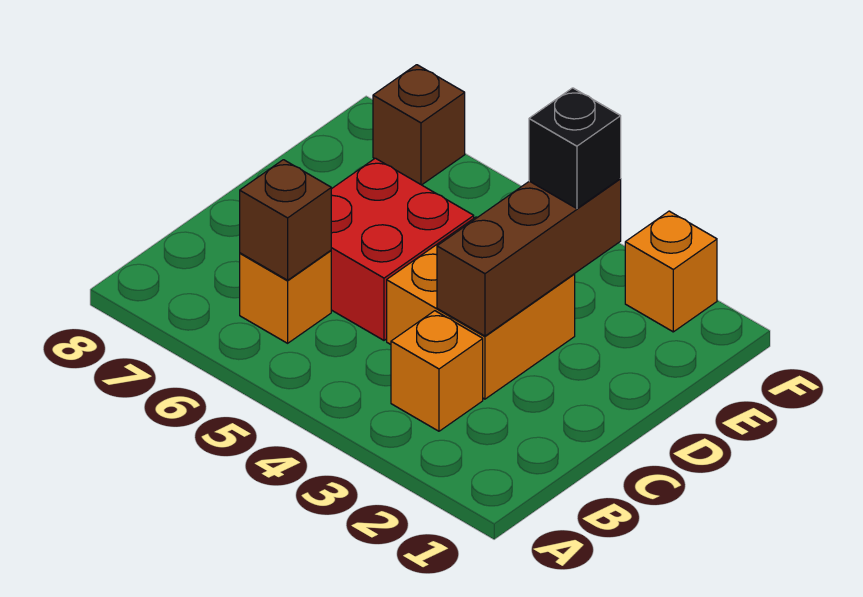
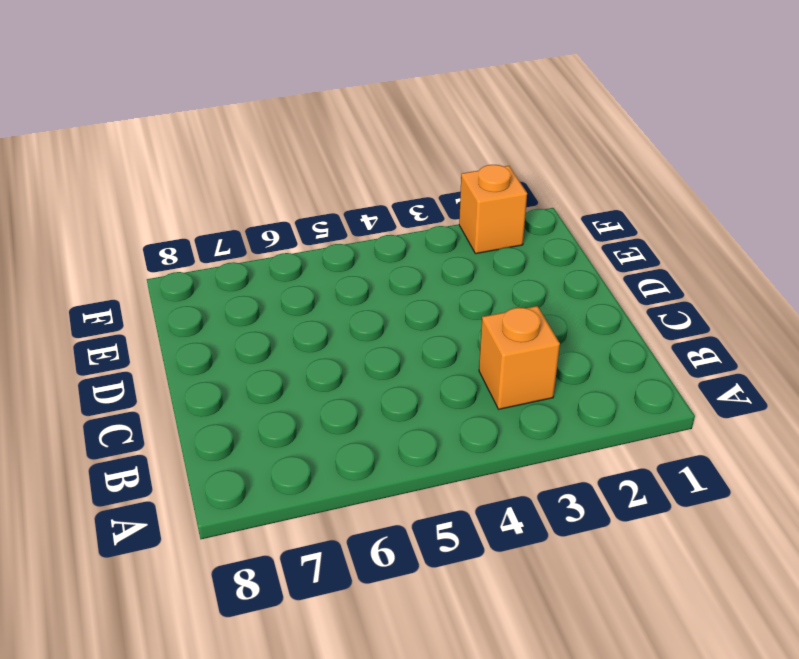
none -> orange brick B6 level 1
none -> orange brick C3:D4 level 1

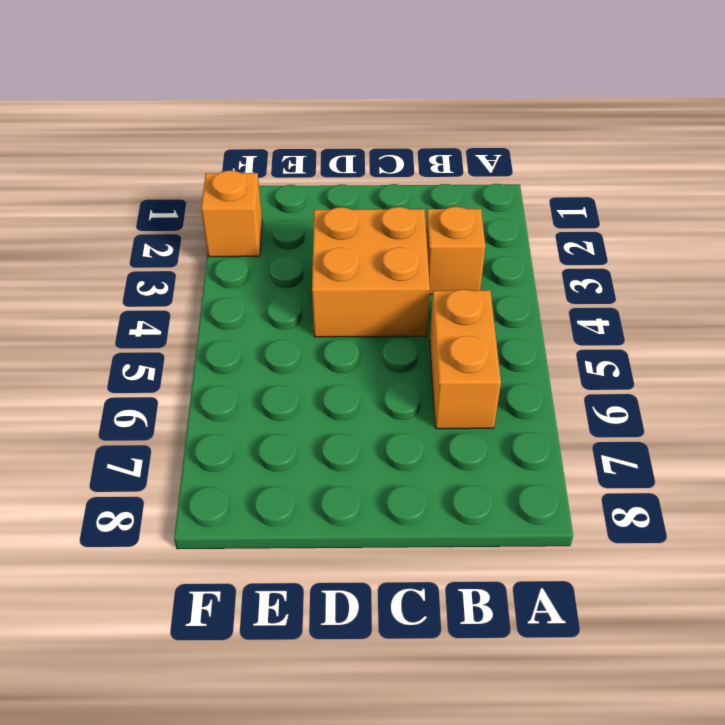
orange brick B5:B6 level 1 -> orange brick B6 level 1
none -> red brick C5:D6 level 1
none -> brown brick F7 level 1

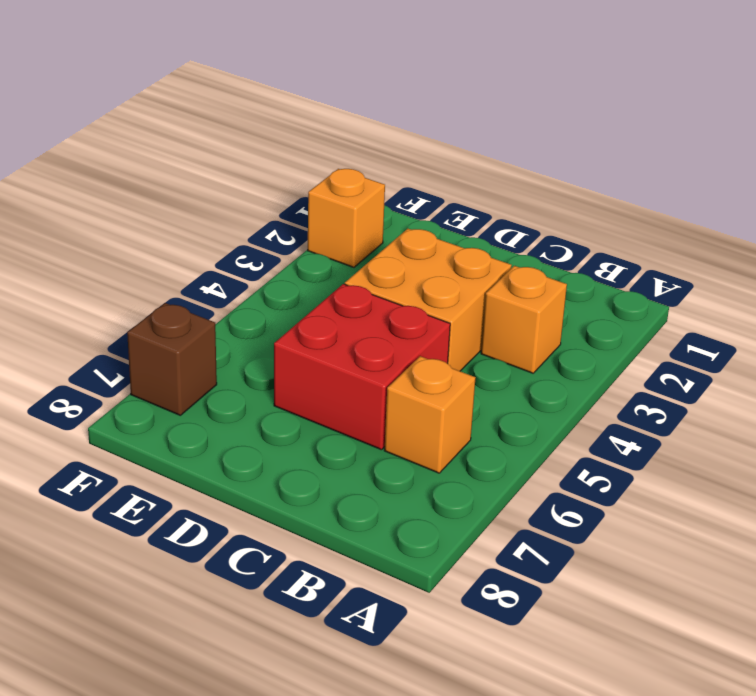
none -> brown brick B6 level 2
none -> brown brick C3:E3 level 2

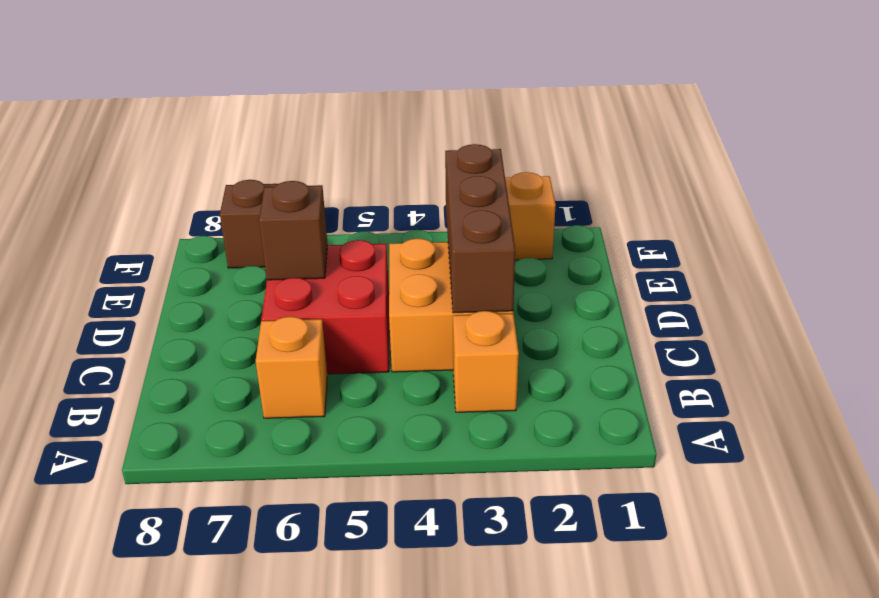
brown brick D6 level 2 -> brown brick B6 level 2
none -> black brick E3 level 3

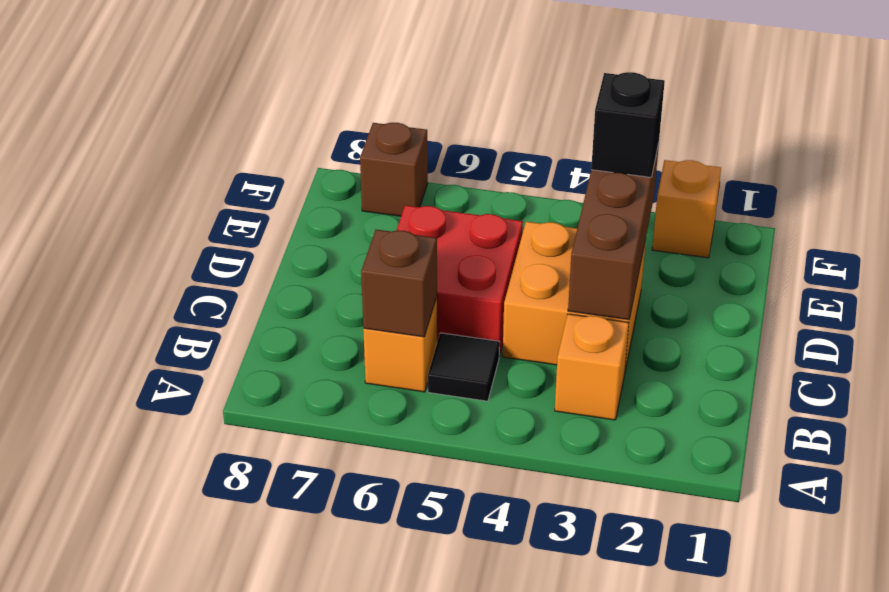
black tile B5 level 1 -> none

